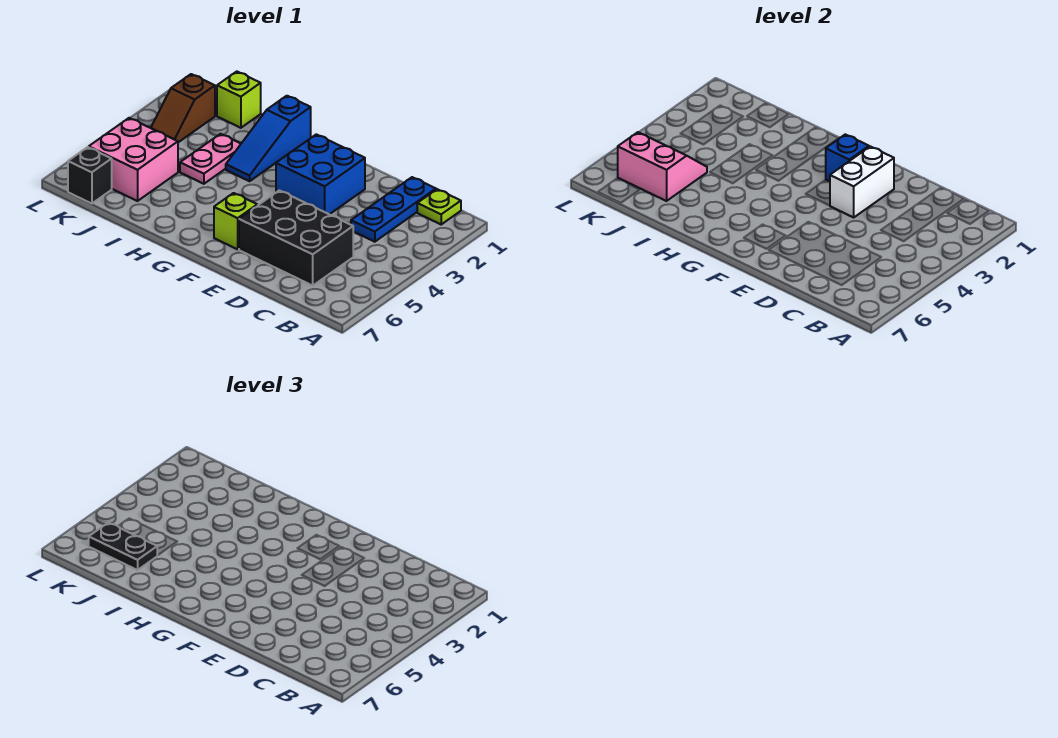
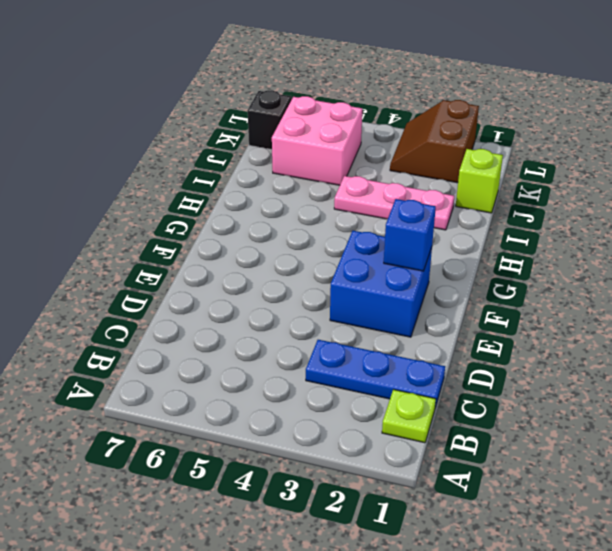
pink plate I2:I4 level 1 -> pink plate I3:I4 level 1
brown slope K2:L3 level 1 top 2 -> brown slope K2:K3 level 1 top 2
none -> black brick C5:E6 level 1
none -> lime brick F6 level 1
none -> blue slope H1:H3 level 1 top 1

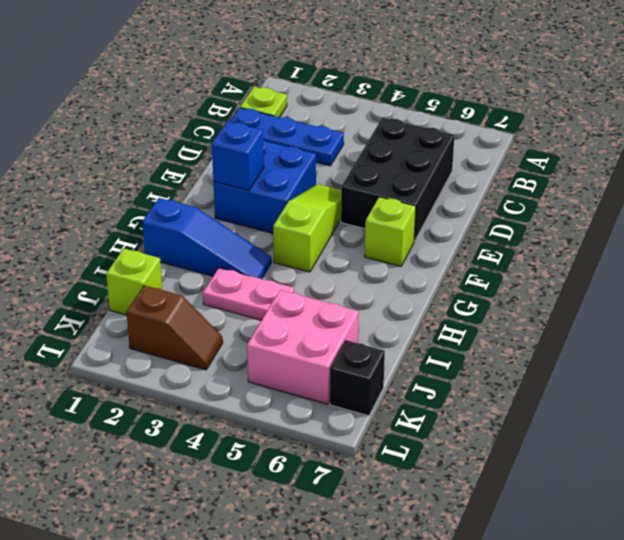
lime slope E4:G4 level 1 top G -> none
none -> white brick E2:E3 level 2
none -> pink slope J5:K6 level 2 top 6
none -> black plate J6:K6 level 3

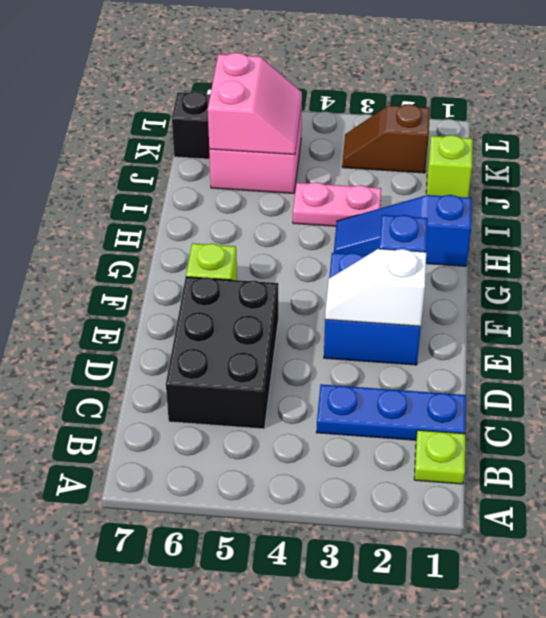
white slope E2:E3 level 2 top 2 -> white brick E2:E3 level 2
none -> black plate J6:K6 level 3

